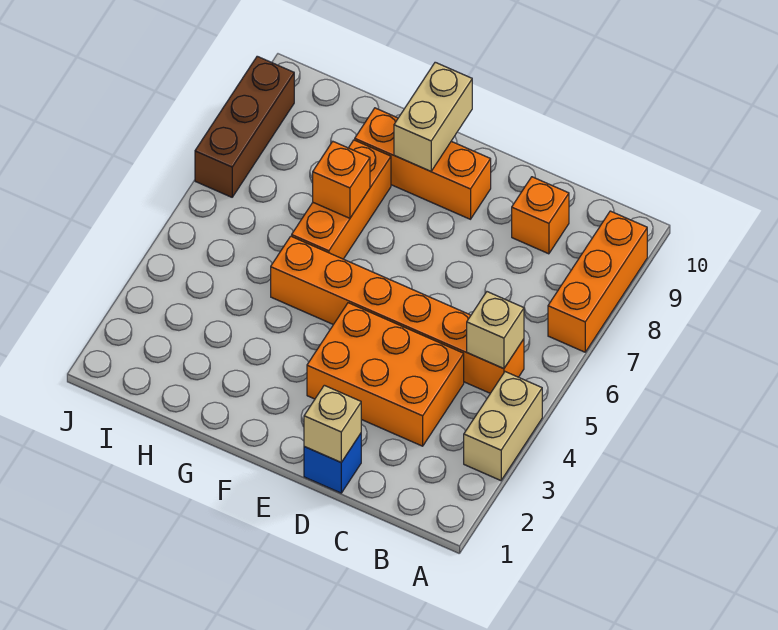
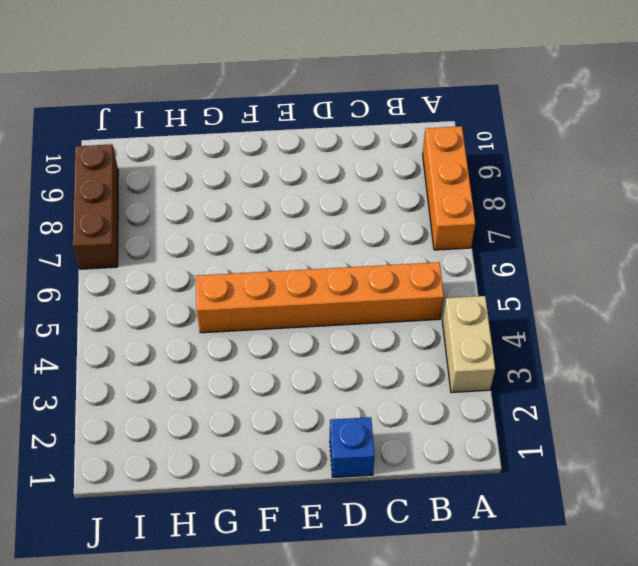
none -> orange brick C3:E4 level 1
none -> orange brick C9 level 1
none -> orange brick E9:G9 level 1

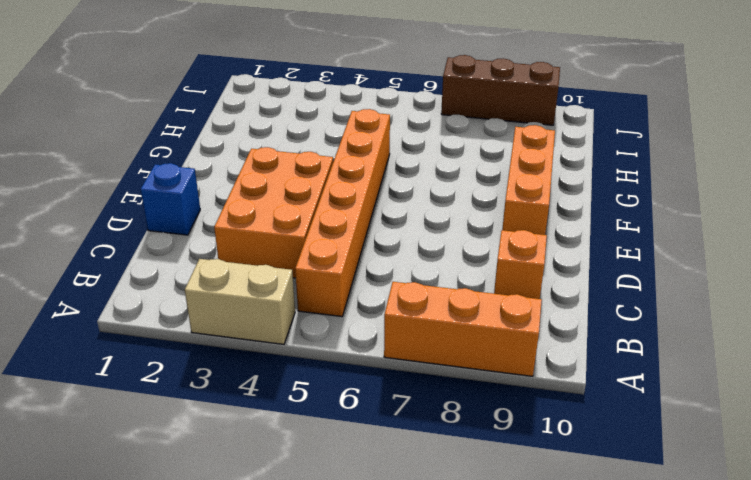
none -> orange brick G6:G8 level 1
none -> tan brick B5 level 2
none -> tan brick D1 level 2

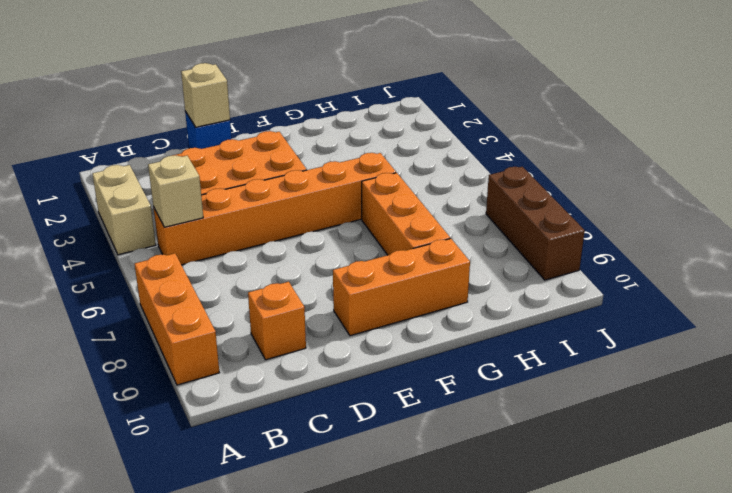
none -> tan brick F9:F10 level 2
none -> orange brick G7 level 2

